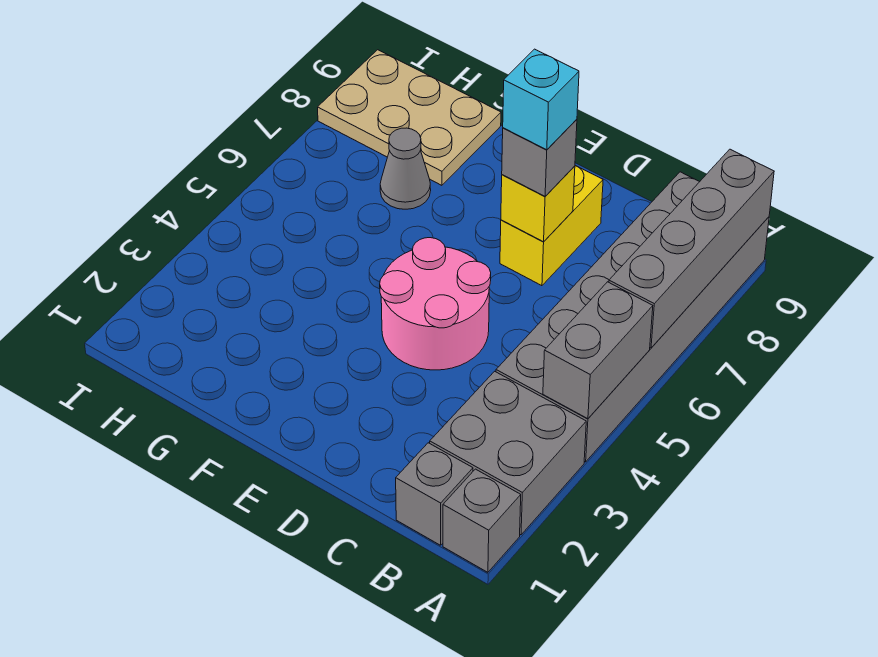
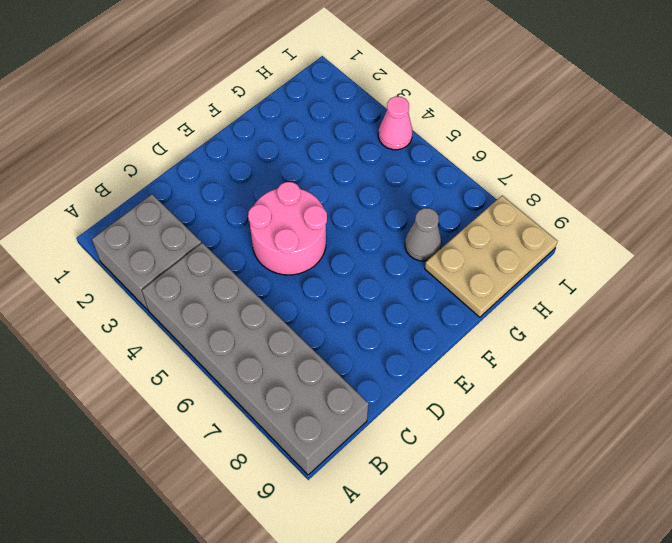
pink cone I4 level 1 -> none
none -> grey brick A1 level 1
none -> grey brick B1 level 1
none -> yellow brick D7:D8 level 1

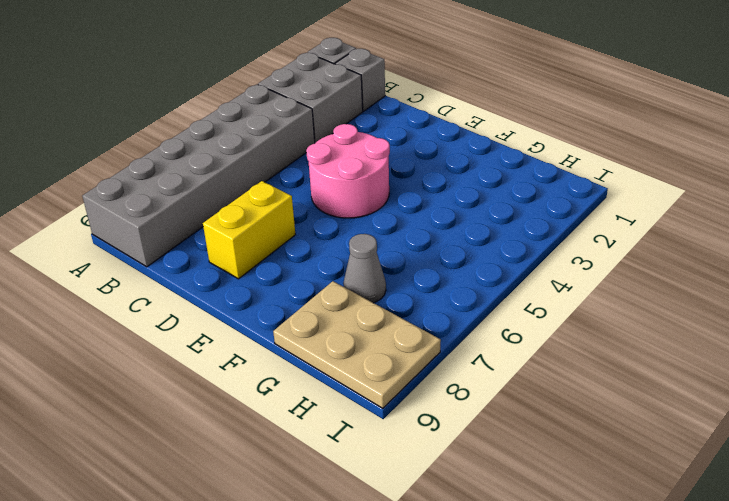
none -> grey brick A4:A5 level 2
none -> grey brick A6:A9 level 2
none -> yellow brick D7 level 2

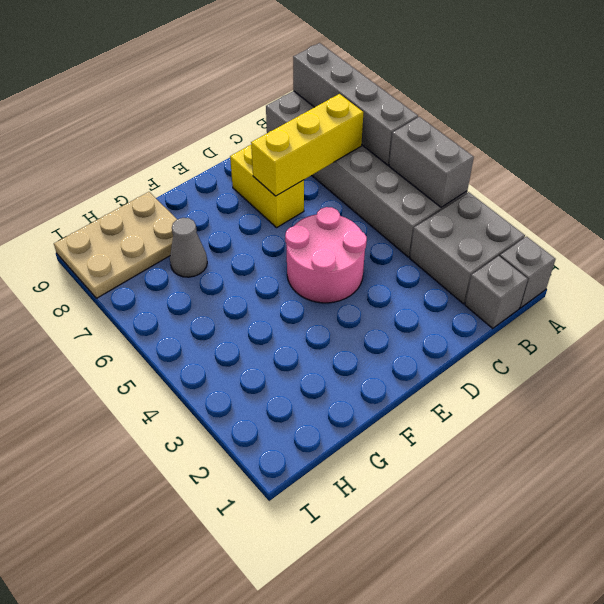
yellow brick B7:D7 level 2 -> yellow brick D7 level 2
none -> grey brick D7 level 3
none -> cyan brick D7 level 4

